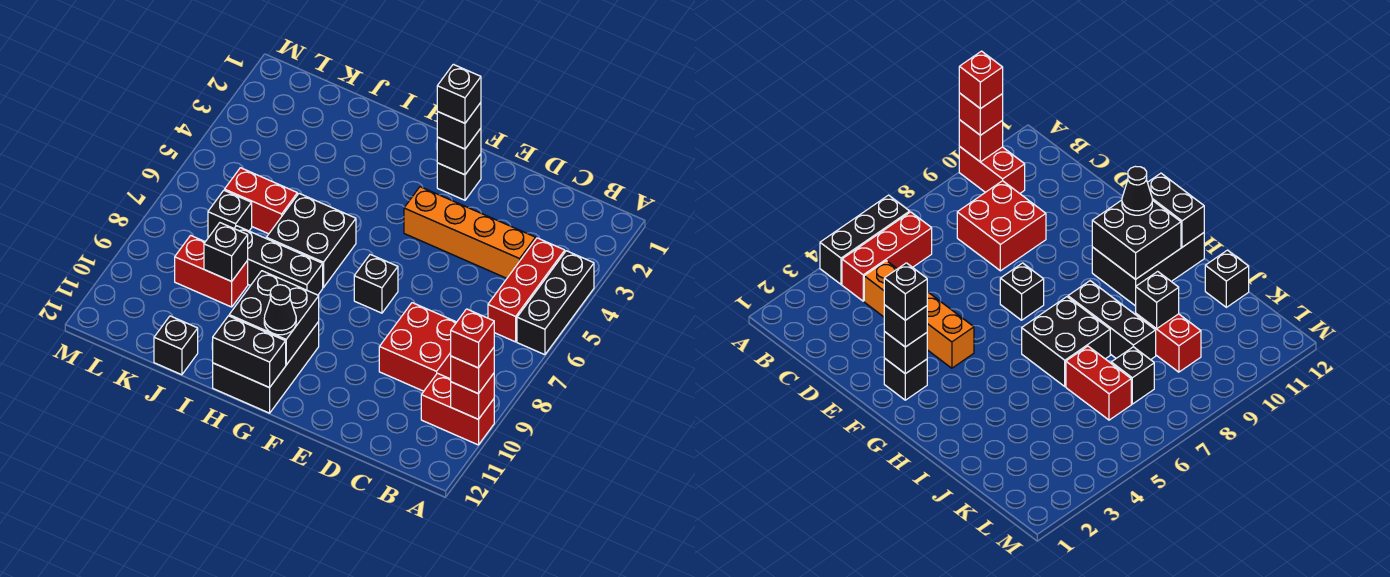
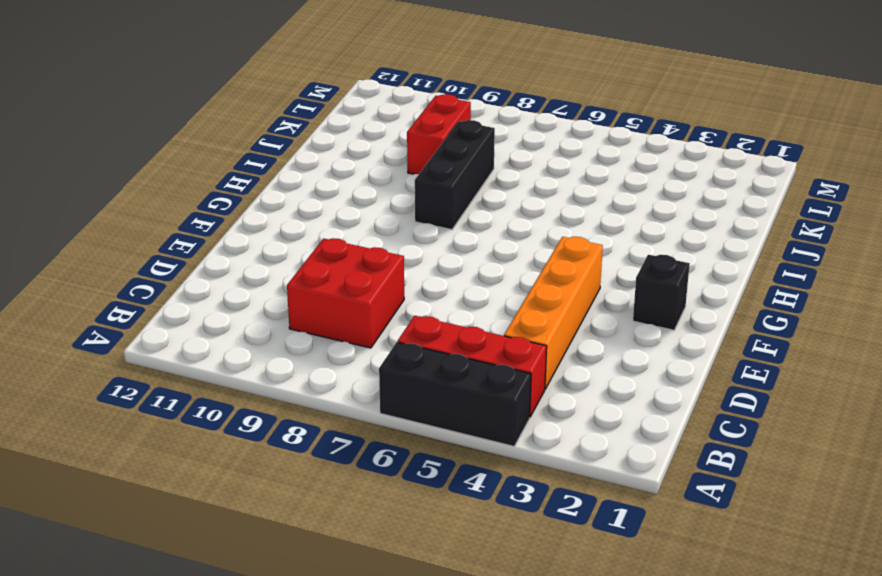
none -> red brick A10:B10 level 1
none -> black brick F7 level 1
none -> black brick G10:H12 level 1

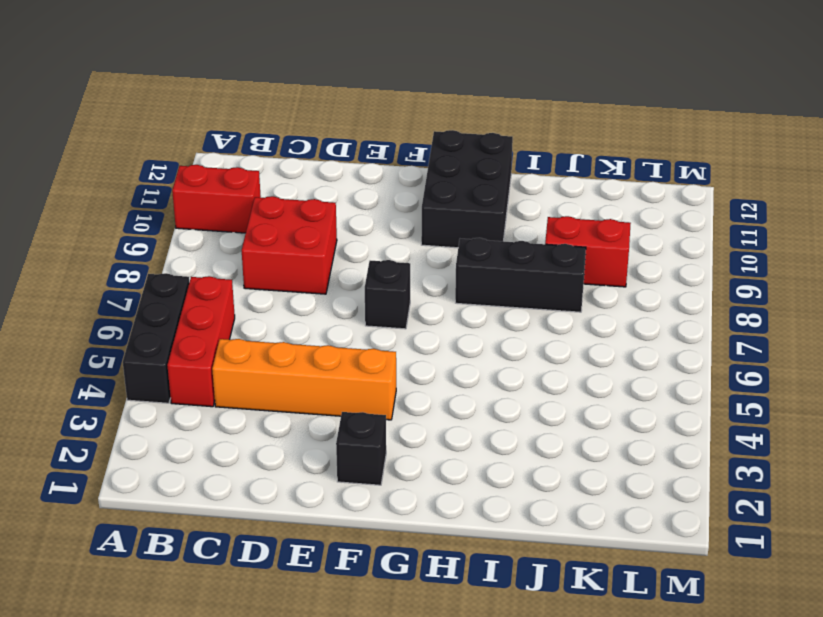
none -> black brick H6:I7 level 1
none -> red brick J6:K6 level 1
none -> black brick J12 level 1

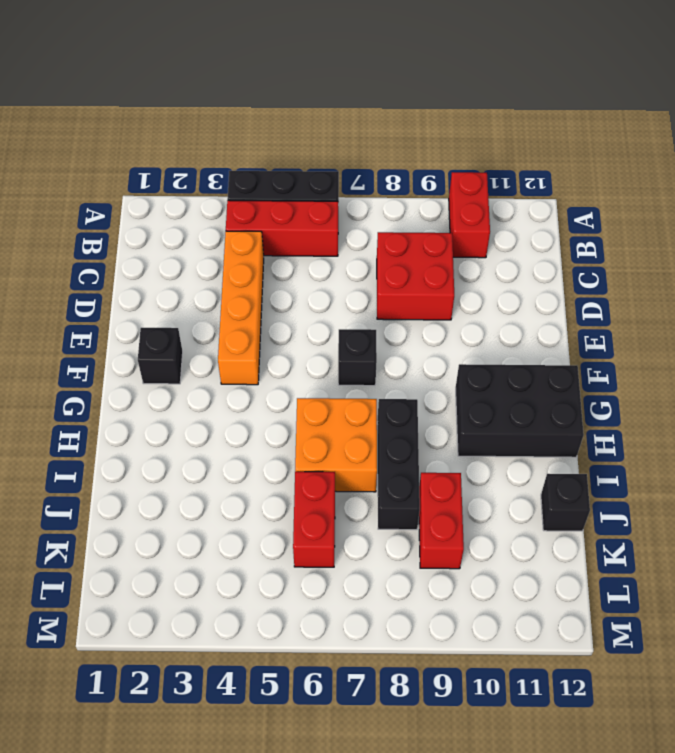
orange brick H6:I7 level 1 -> black brick H6:I7 level 1
none -> black brick K7 level 1
none -> red brick A10 level 2
none -> black brick F2 level 2

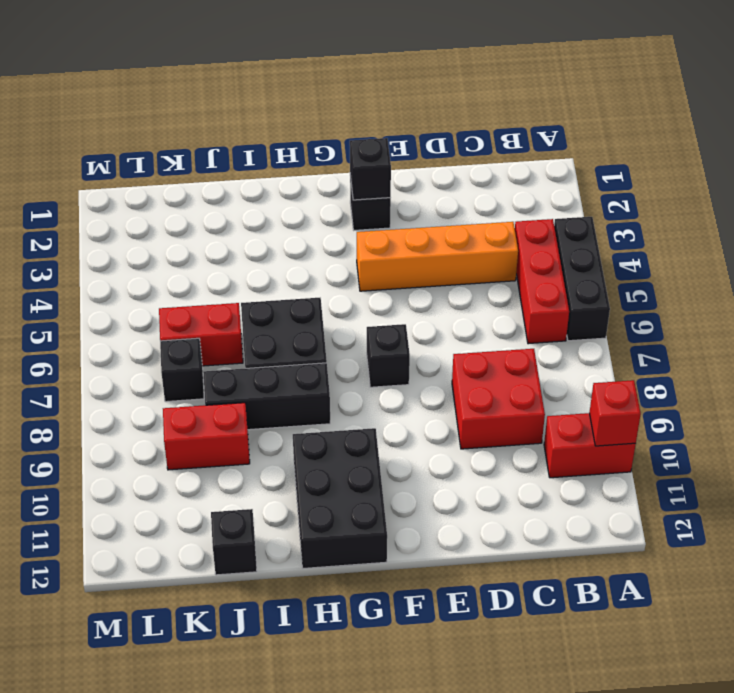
none -> black brick G10:H11 level 2
none -> black brick G12:H12 level 2
none -> black brick J9 level 2

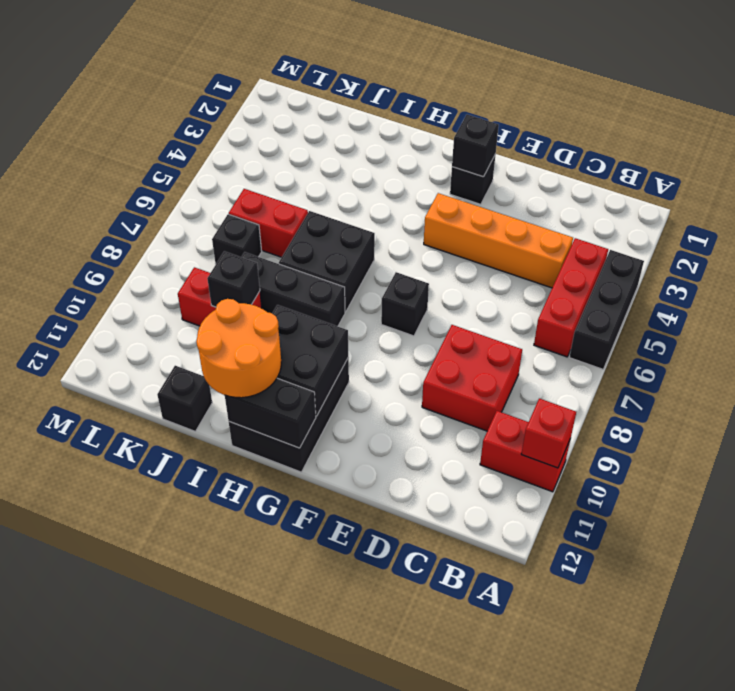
orange round brick H11:I12 level 3 -> none
none -> red brick A10 level 3
none -> black brick F2 level 3
none -> black cone G11 level 3

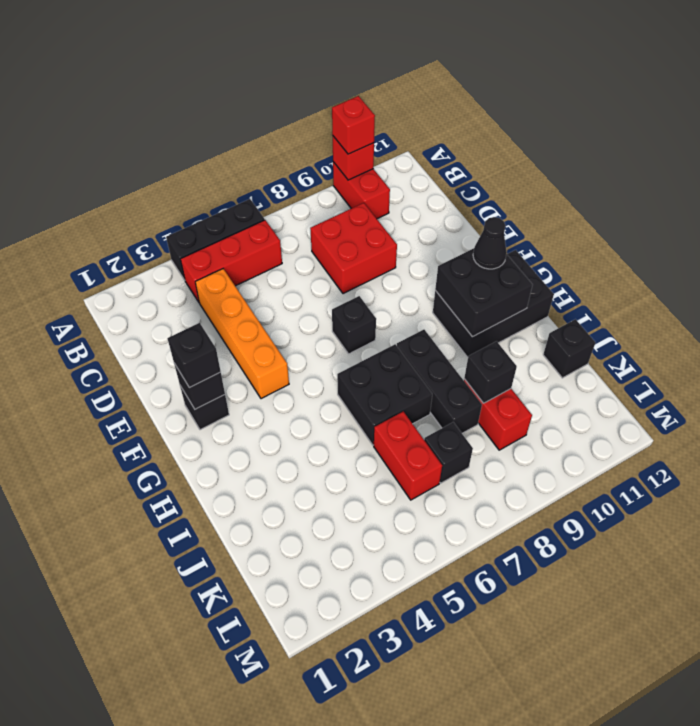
none -> black brick G12:H12 level 2
none -> red brick A10 level 4
none -> black brick F2 level 4

